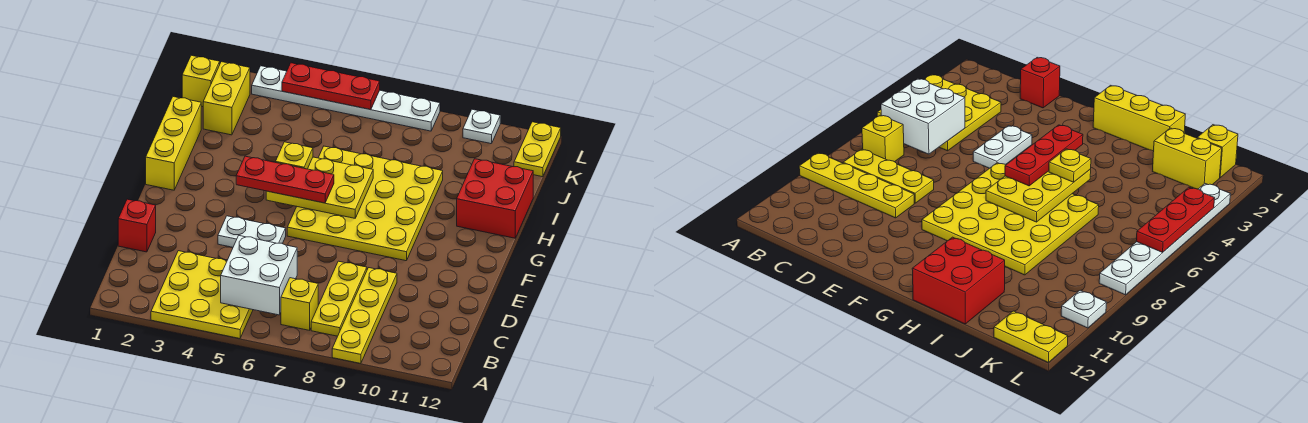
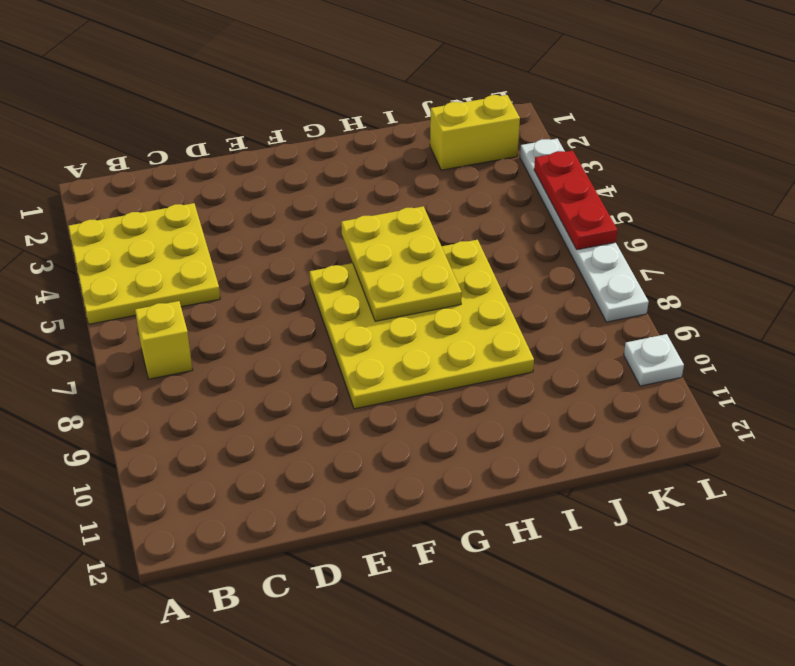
none -> yellow plate A9:D9 level 1
none -> yellow plate B8:D8 level 1
none -> red brick D1 level 1

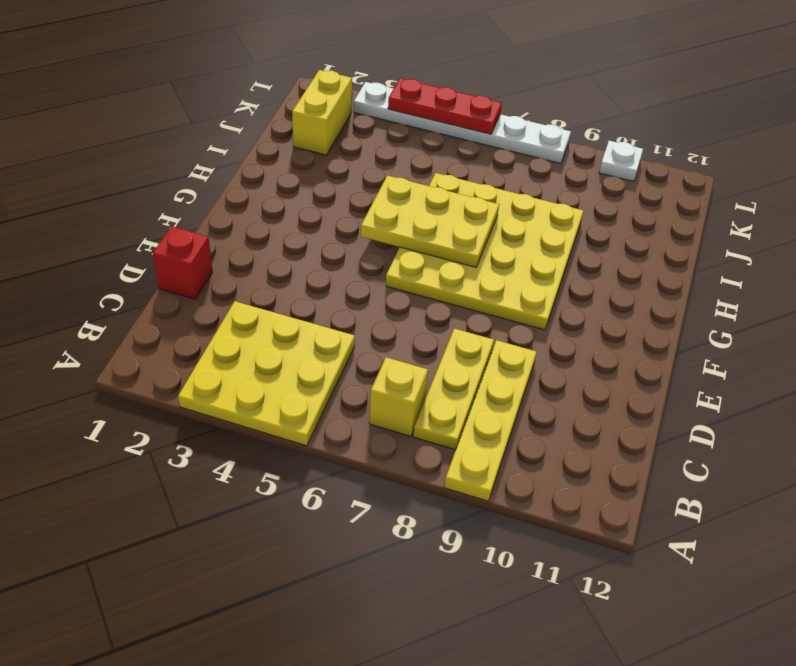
none -> white plate E4:E5 level 1
none -> yellow brick G1:I1 level 1
none -> red brick H11:I12 level 1

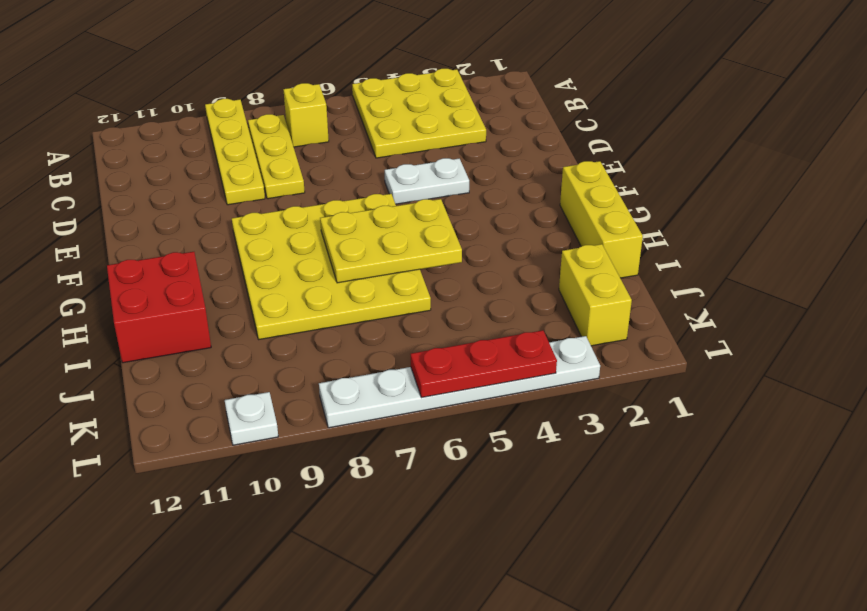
none -> red brick D1 level 1
none -> yellow brick K1 level 1
none -> yellow plate K12:L12 level 1

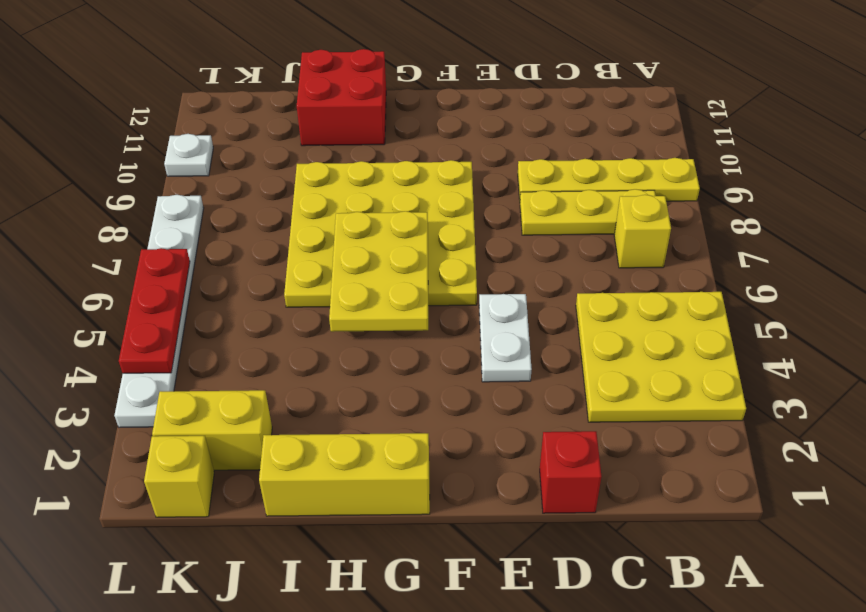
none -> yellow plate K12:L12 level 1
none -> white brick B5:C6 level 2
none -> red plate G4:G6 level 3

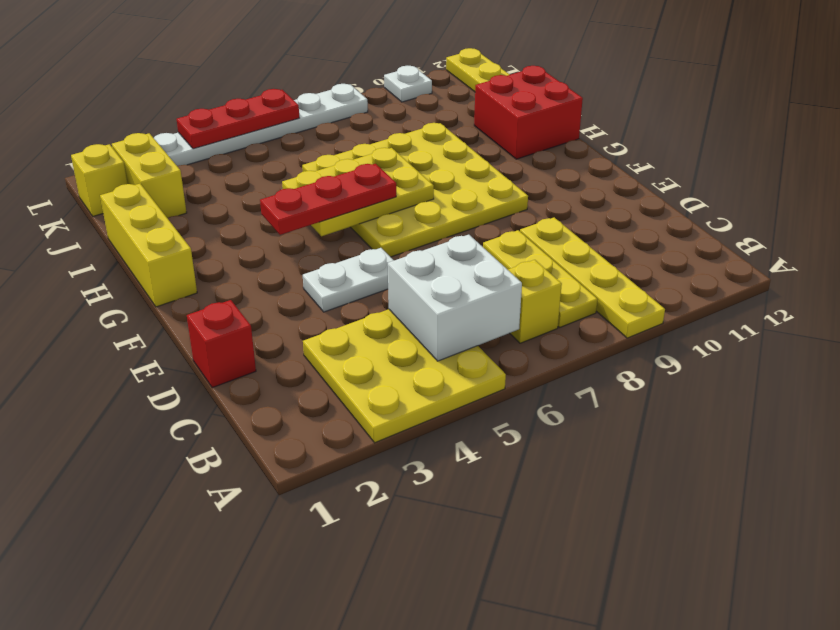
none -> yellow plate H5 level 3

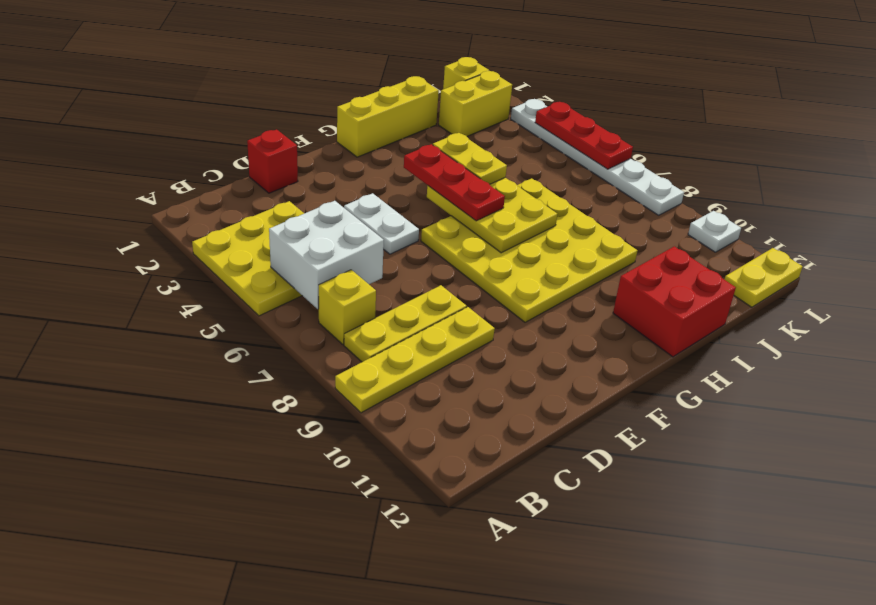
yellow plate H4:H5 level 3 -> yellow plate H5 level 3

